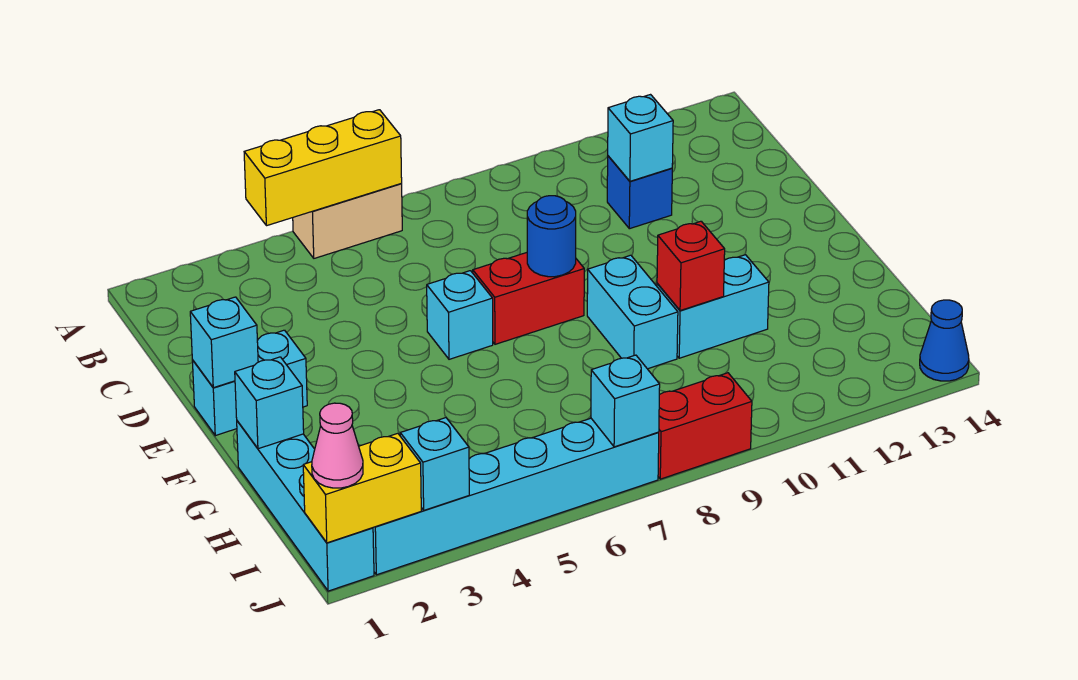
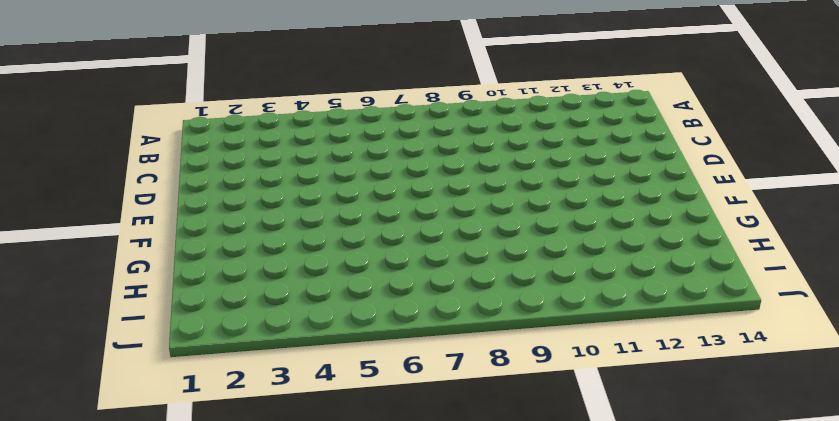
none -> tan brick A5:A6 level 1
none -> blue brick C11 level 1
none -> cyan brick E1:E2 level 1

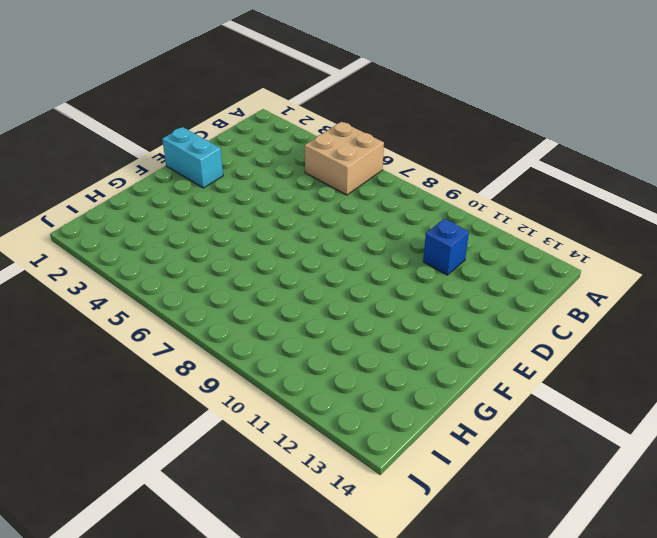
tan brick A5:B6 level 1 -> tan brick A5:A6 level 1
none -> cyan brick E6 level 1
none -> red brick E7:E8 level 1
none -> cyan brick F9:G9 level 1

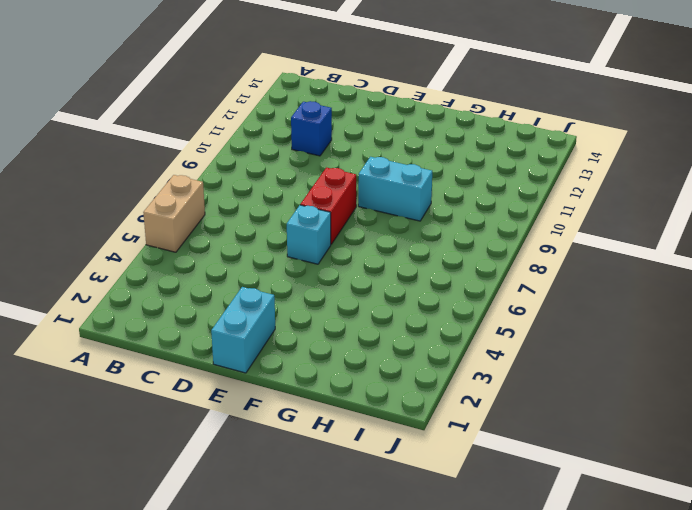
none -> cyan brick G1:J1 level 1
none -> cyan brick G10:G11 level 1
none -> cyan brick J2:J7 level 1

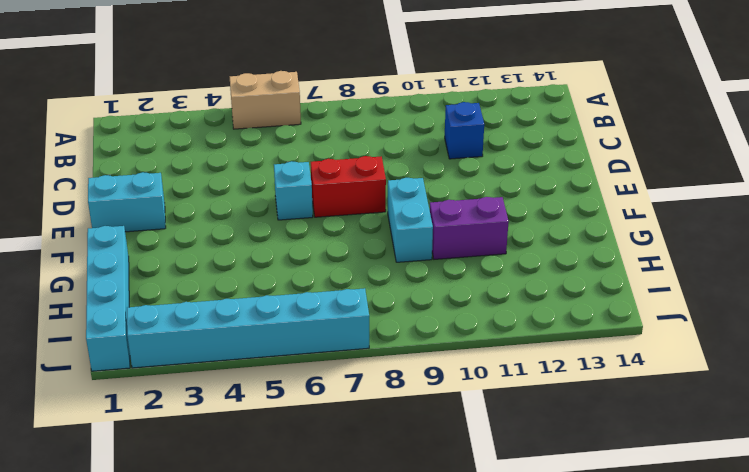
purple brick G10:G11 level 1 -> cyan brick G10:G11 level 1
none -> red brick J8:J9 level 1
none -> blue cone J14 level 1
none -> yellow brick A4:A6 level 2

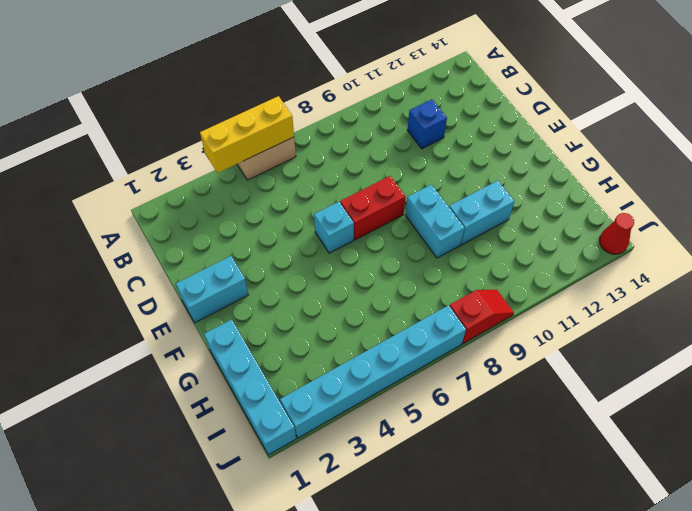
red slope J8:J9 level 1 top 8 -> red brick J8:J9 level 1
red cone J14 level 1 -> blue cone J14 level 1
none -> cyan brick C11 level 2
none -> cyan brick E1 level 2
none -> blue round brick E8 level 2

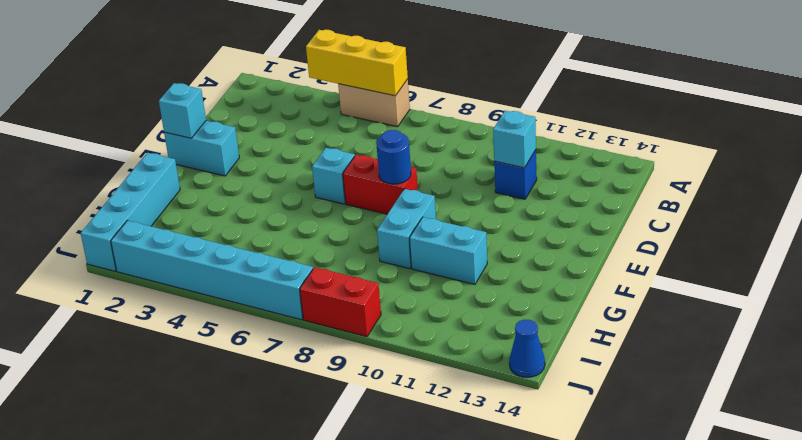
none -> cyan brick G1 level 2
none -> red brick G10 level 2
none -> yellow brick J1:J2 level 2

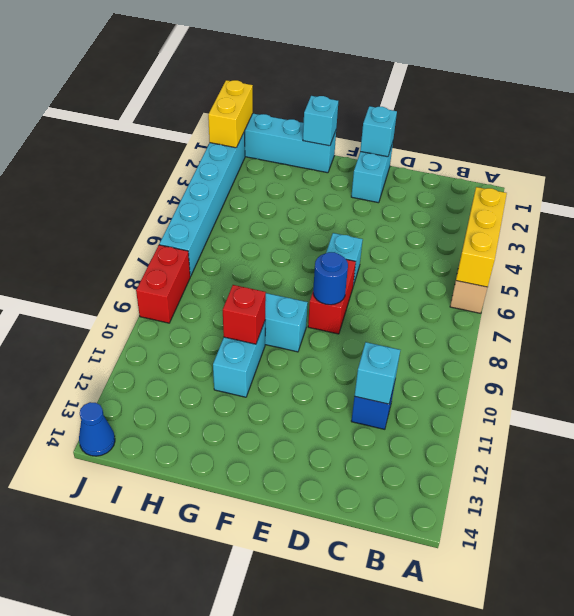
none -> cyan brick J3 level 2
none -> cyan brick J7 level 2
none -> pink cone J1 level 3

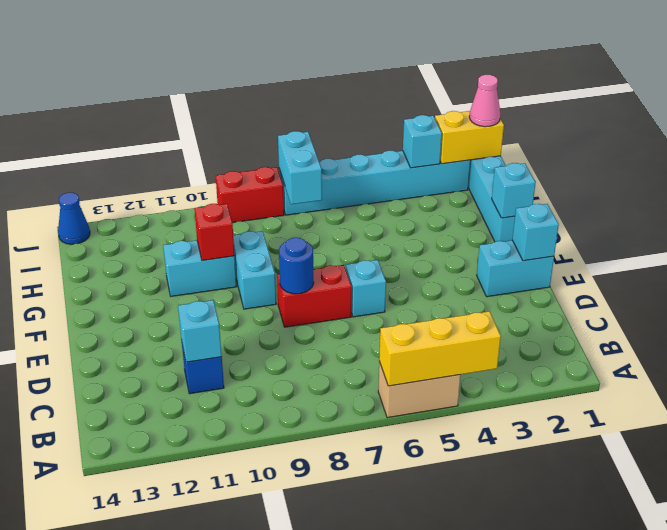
cyan brick I7:J7 level 2 -> cyan brick J7 level 2

